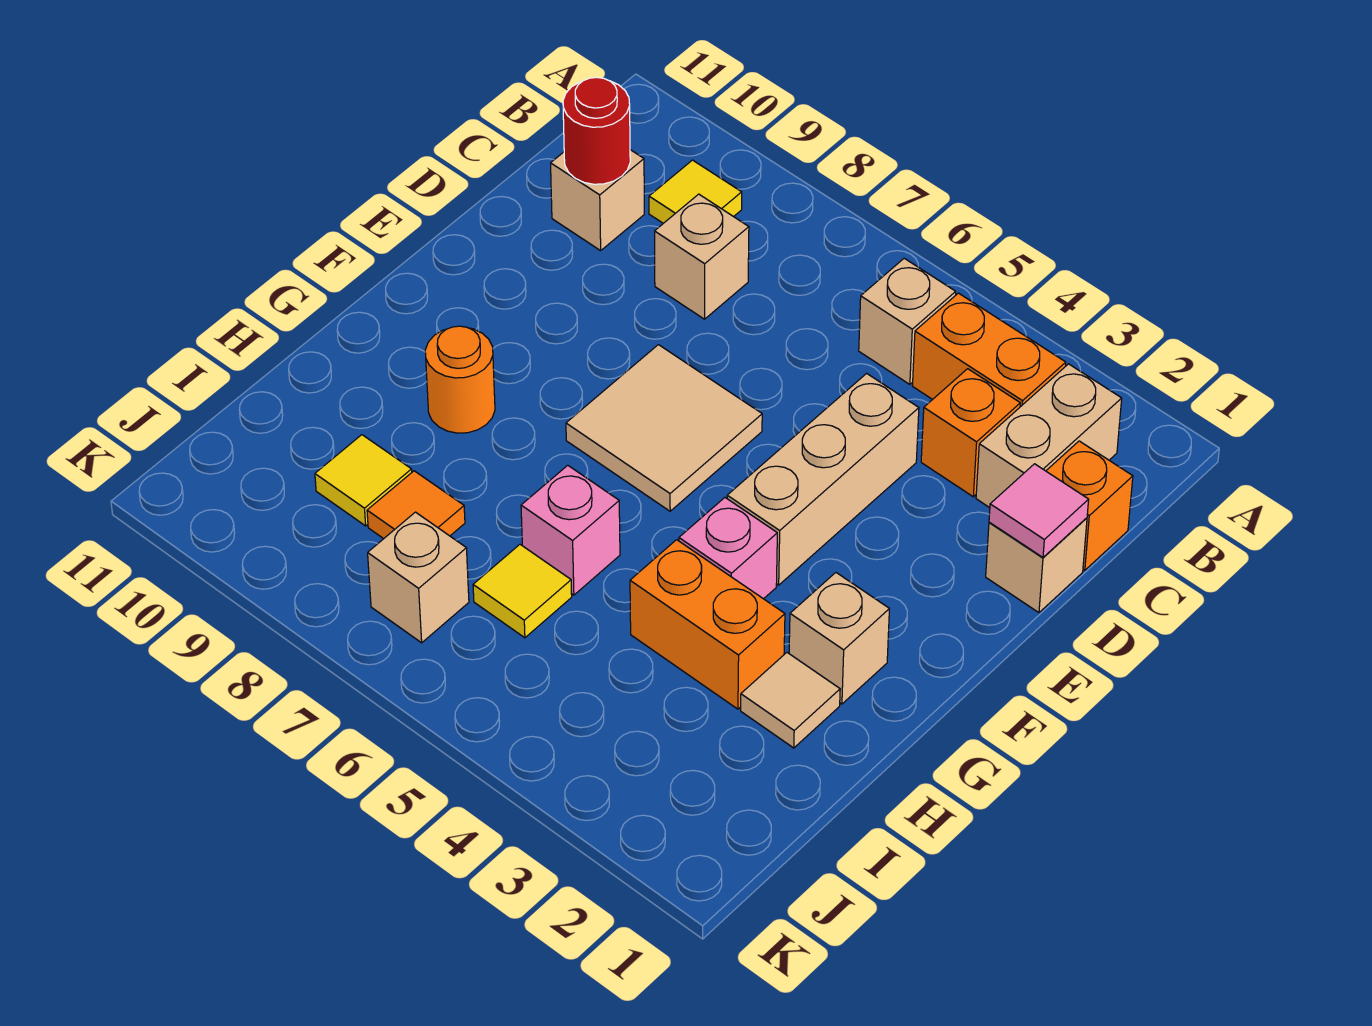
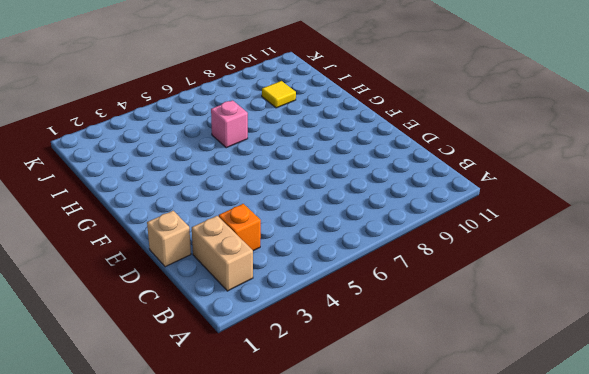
none -> orange brick B3:B4 level 1
none -> tan brick B5 level 1
none -> yellow tile B9 level 1

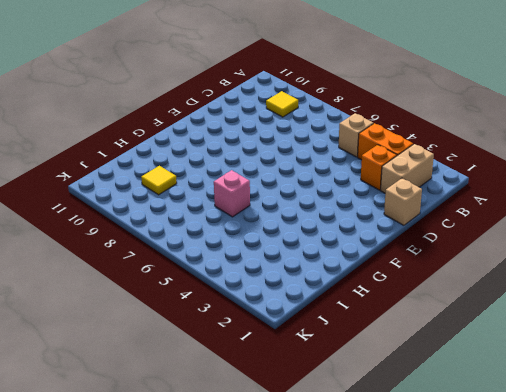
none -> orange brick C1 level 1
none -> tan brick C8 level 1
none -> tan brick C10 level 1

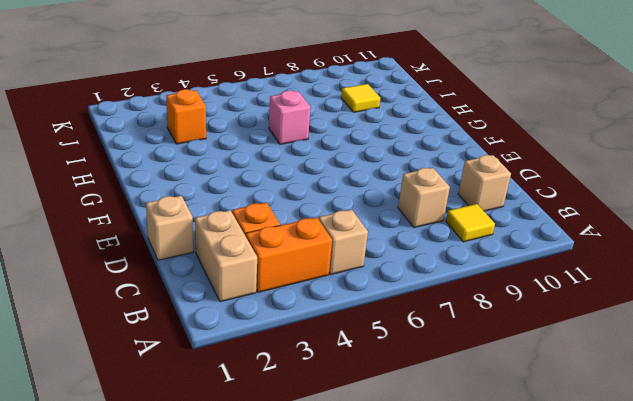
orange brick I3 level 1 -> orange brick C1 level 1
none -> tan brick D4:F4 level 1
none -> tan tile E6:F7 level 1
none -> tan brick G2 level 1

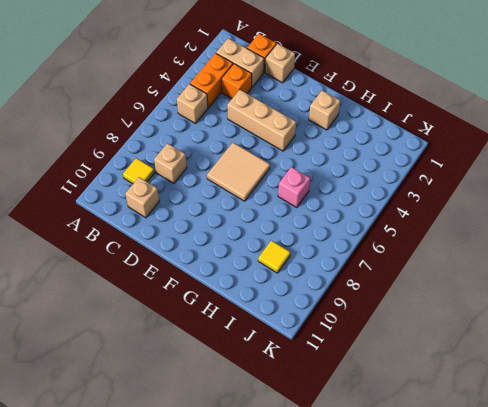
none -> pink brick G4 level 1
none -> orange round brick G9 level 1
none -> tan tile H2 level 1

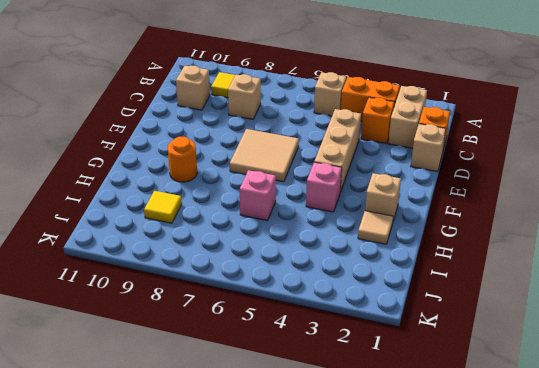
none -> orange brick H3:H4 level 1
none -> yellow tile I6 level 1
none -> orange tile I8 level 1

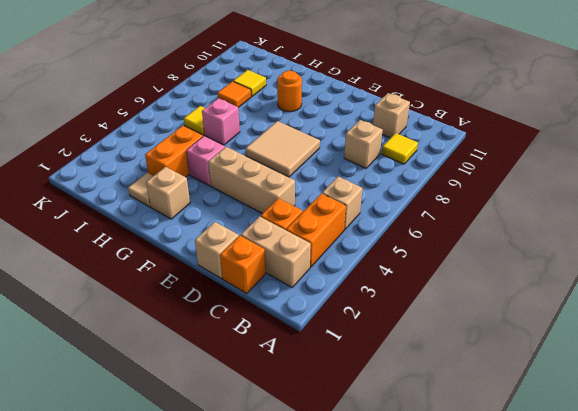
none -> tan brick J7 level 1
none -> red round brick C10 level 2
none -> pink tile D1 level 2

